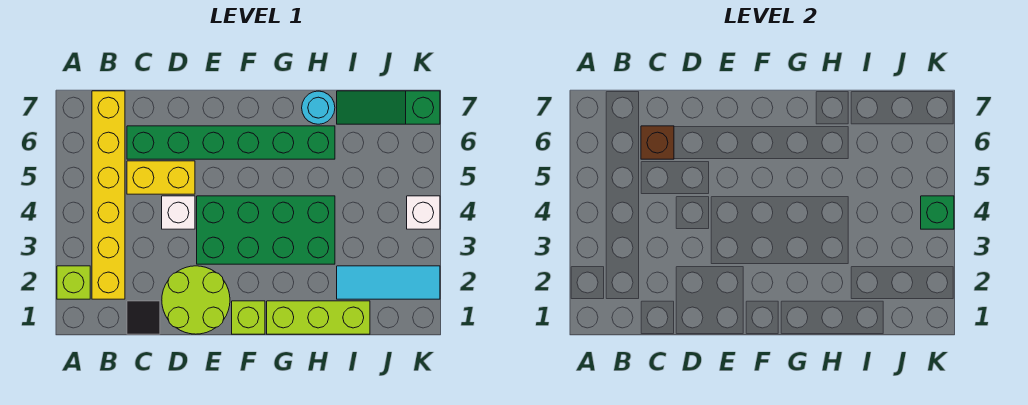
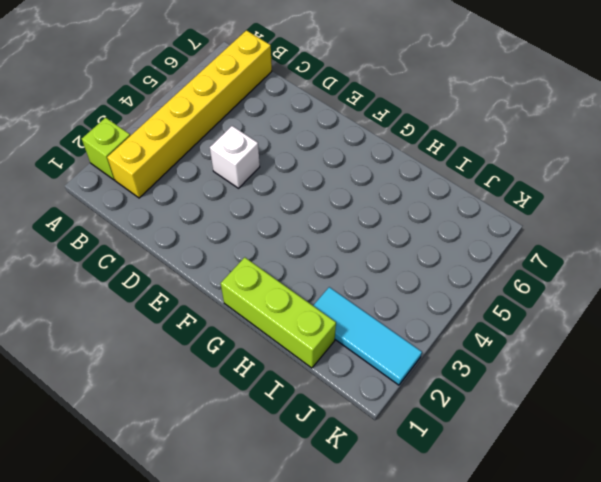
none -> black tile C1 level 1
none -> yellow brick C5:D5 level 1
none -> green brick C6:H6 level 1

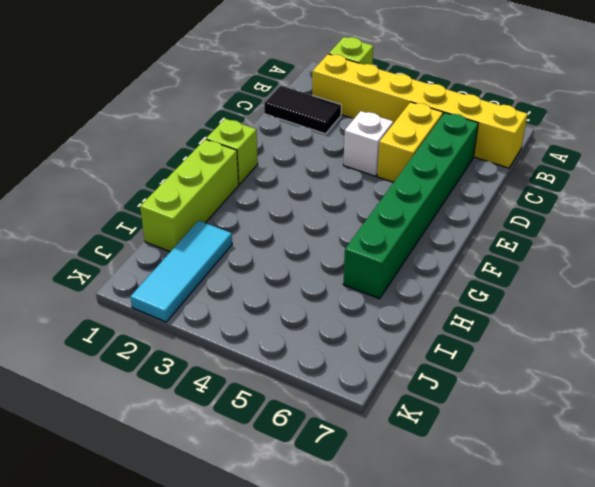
black tile C1:C2 level 1 -> black tile C1 level 1
none -> lime round brick D1:E2 level 1
none -> green brick E3:H4 level 1
none -> cyan round brick H7 level 1

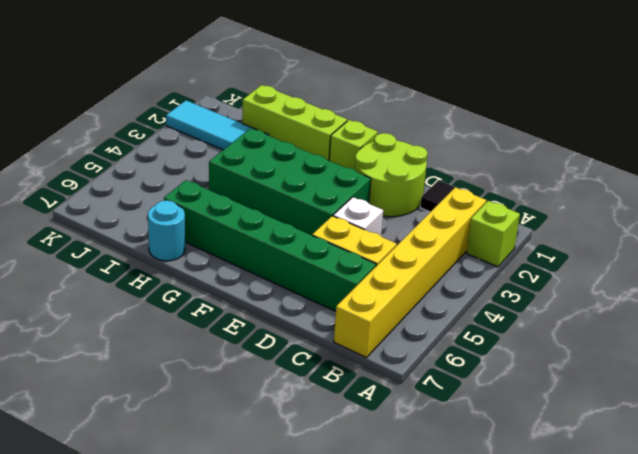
none -> green slope I7:K7 level 1 top K
none -> white brick K4 level 1
none -> brown brick C6 level 2

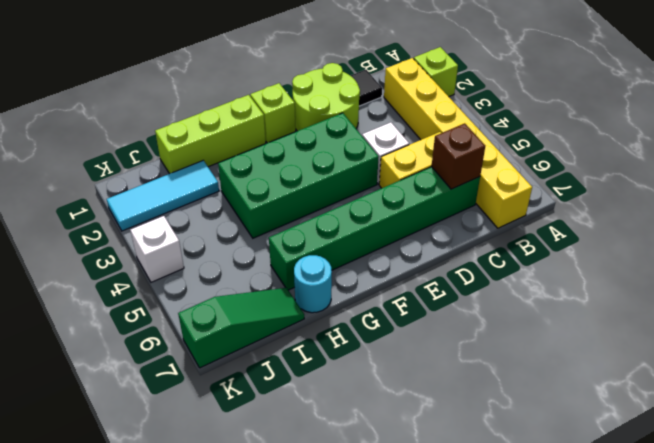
none -> green brick K4 level 2

